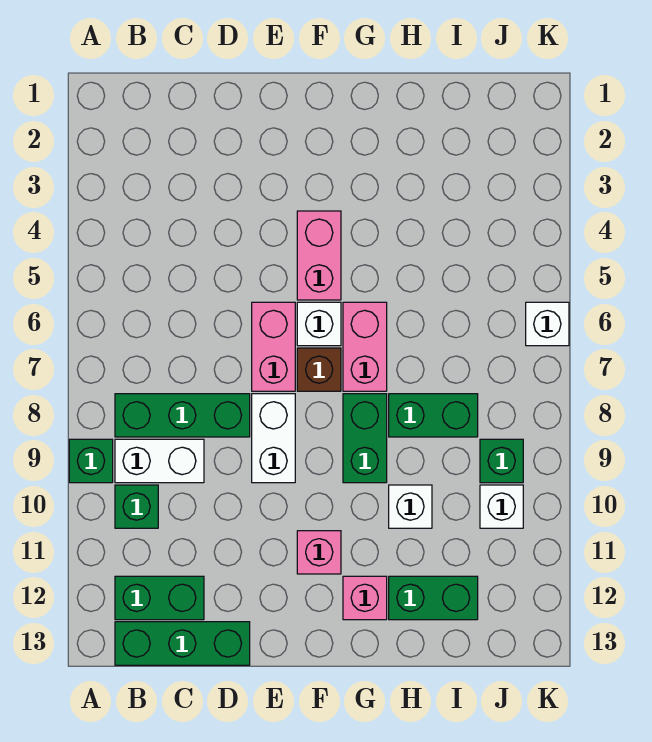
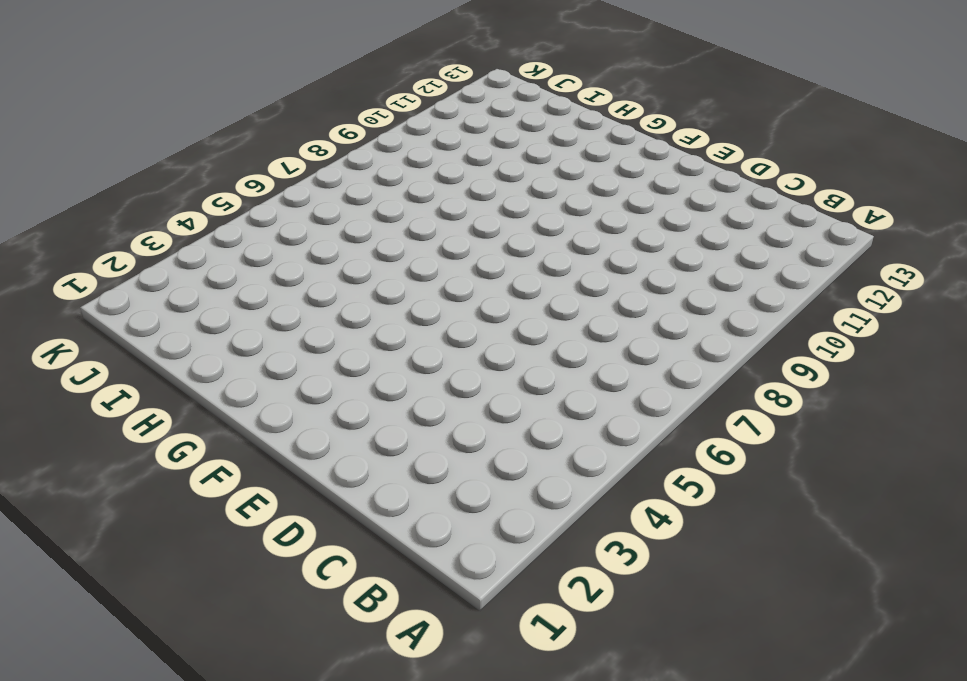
none -> green brick A9 level 1
none -> green brick B8:D8 level 1
none -> white brick B9:C9 level 1

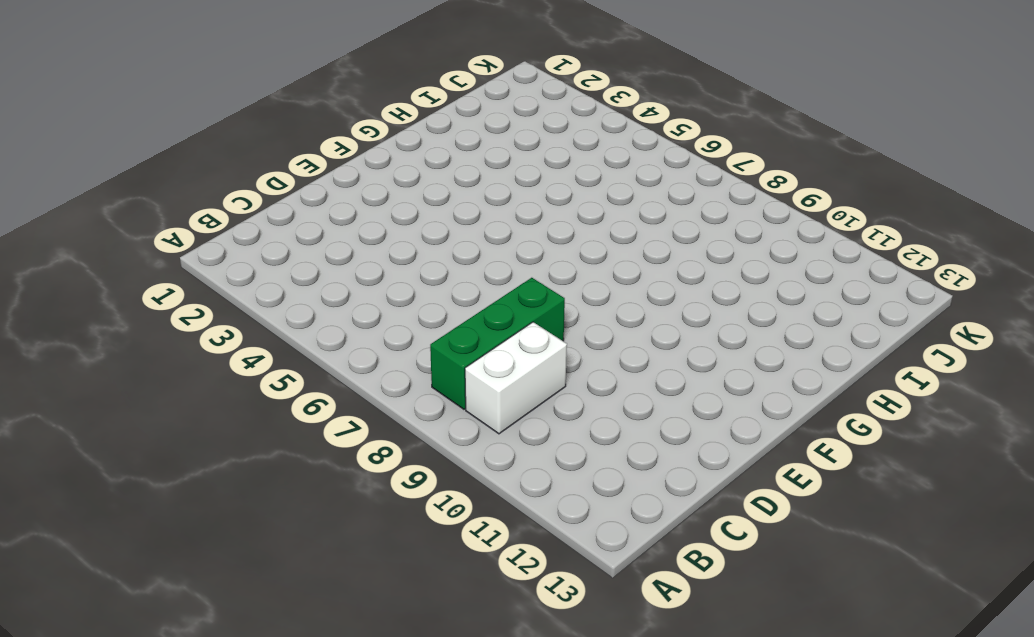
none -> green brick A9 level 1
none -> green brick B10 level 1
none -> green brick B12:C12 level 1

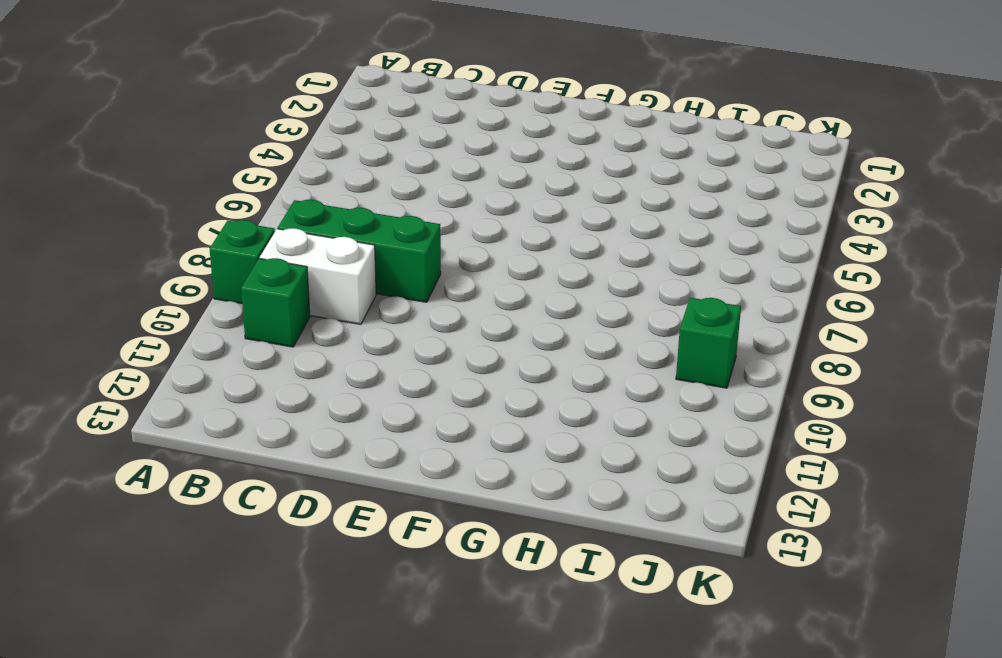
none -> green brick B12:C12 level 1
none -> green brick B13:D13 level 1
none -> pink brick E6:E7 level 1

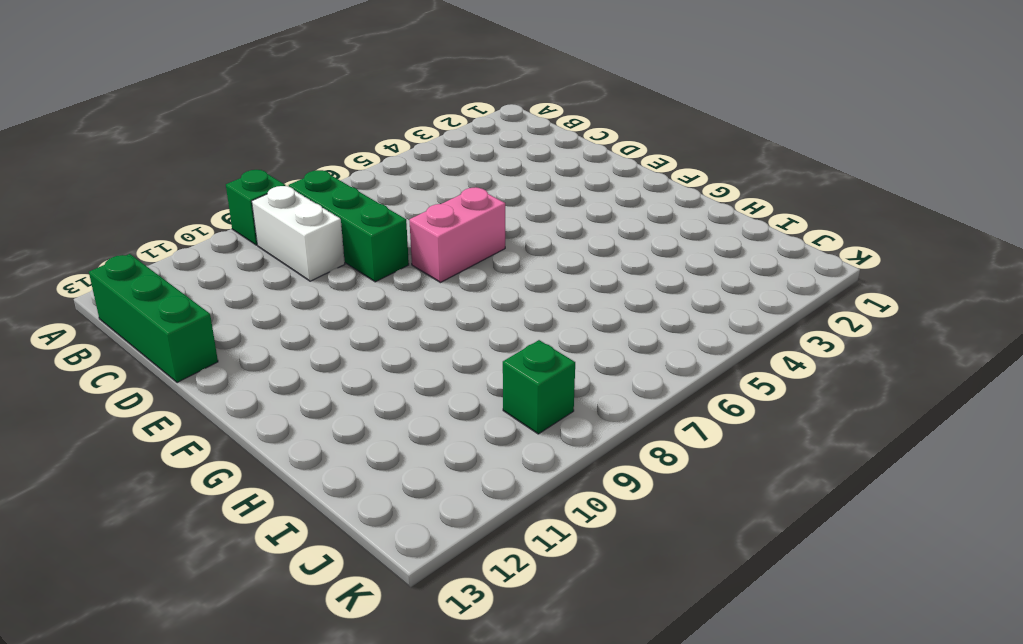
none -> green brick B10 level 1
none -> green brick B12:C12 level 1
none -> white brick E8:E9 level 1

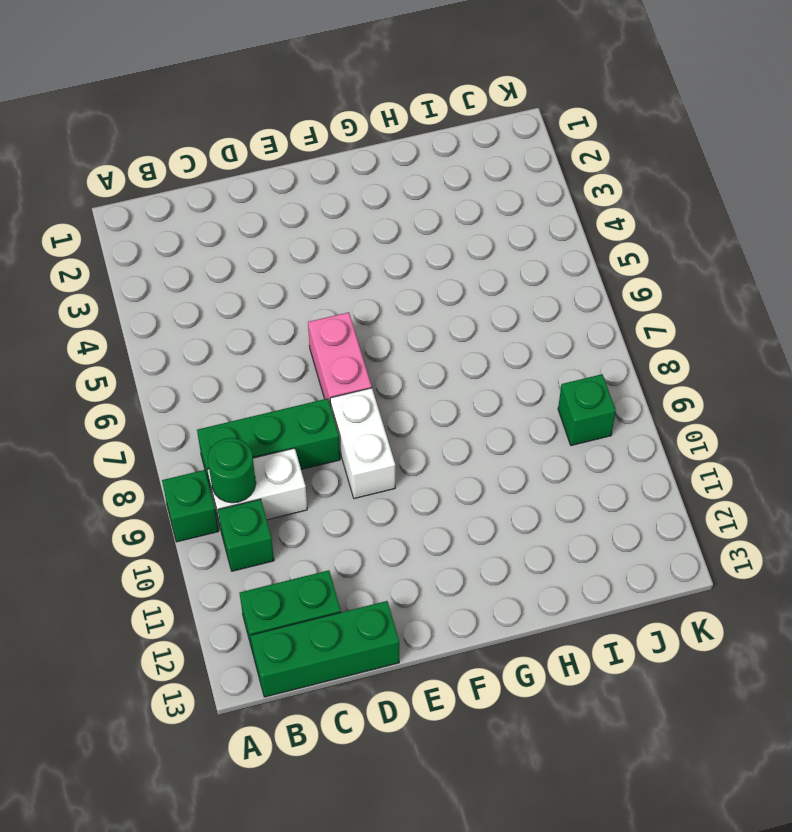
green round brick B9 level 2 -> none
none -> pink brick F4:F5 level 1
none -> white brick F6 level 1
none -> brown brick F7 level 1

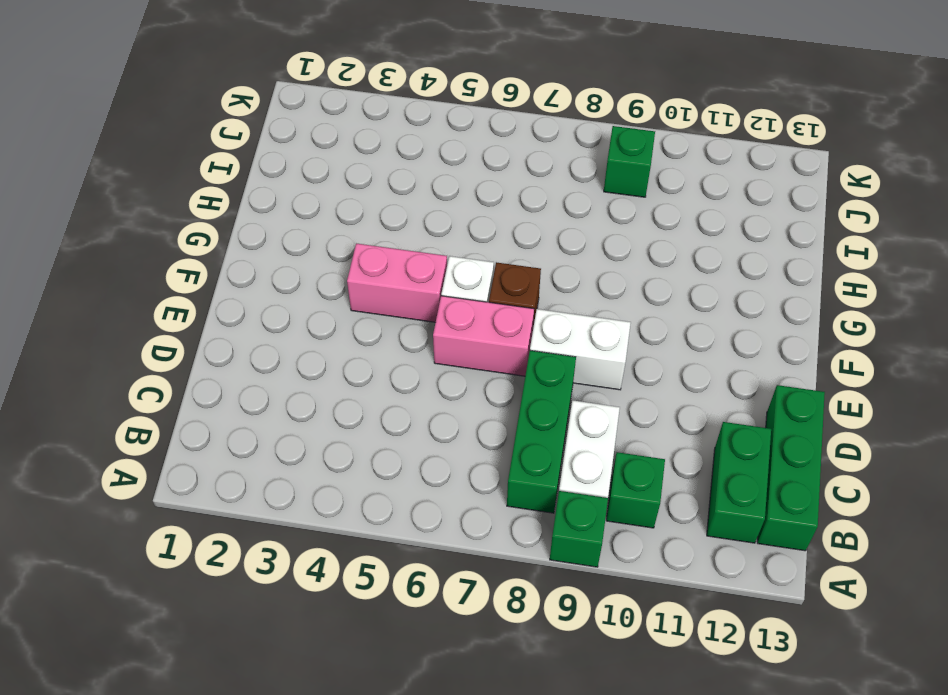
none -> pink brick F11 level 1
none -> pink brick G6:G7 level 1
none -> green brick G8:G9 level 1

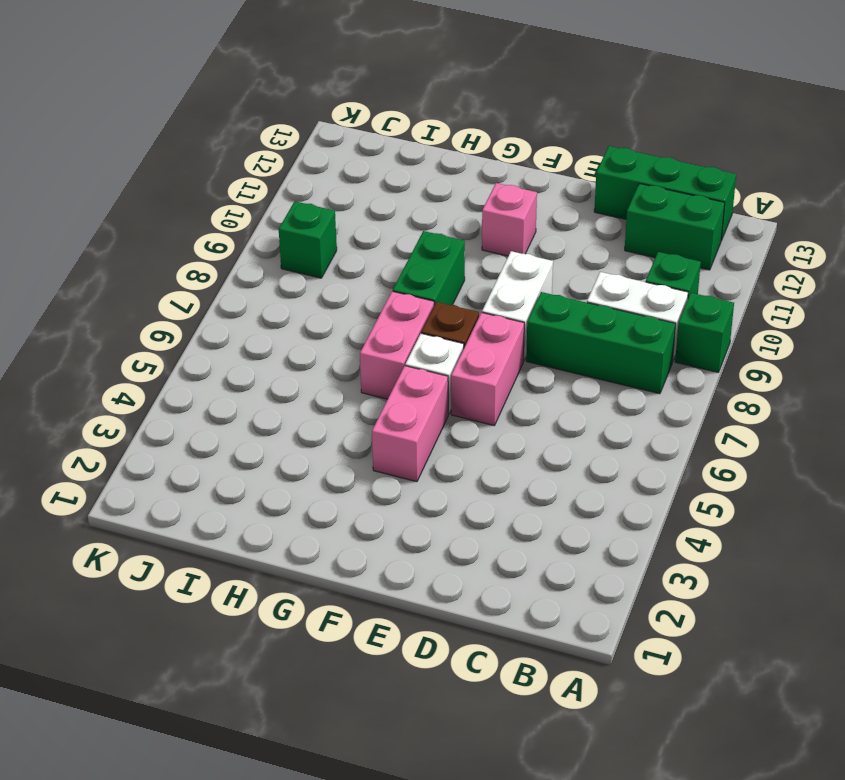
none -> pink brick G12 level 1
none -> green brick H8:I8 level 1
none -> white brick H10 level 1

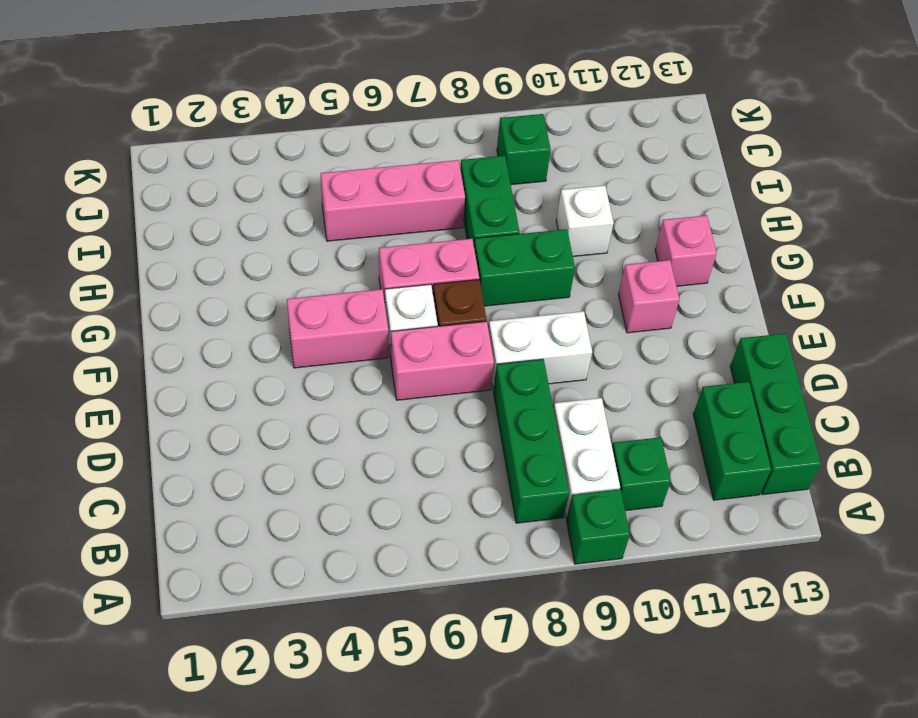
pink brick I5:I7 level 1 -> none
none -> green brick H12:I12 level 1
none -> white brick J10 level 1
none -> white brick K6 level 1

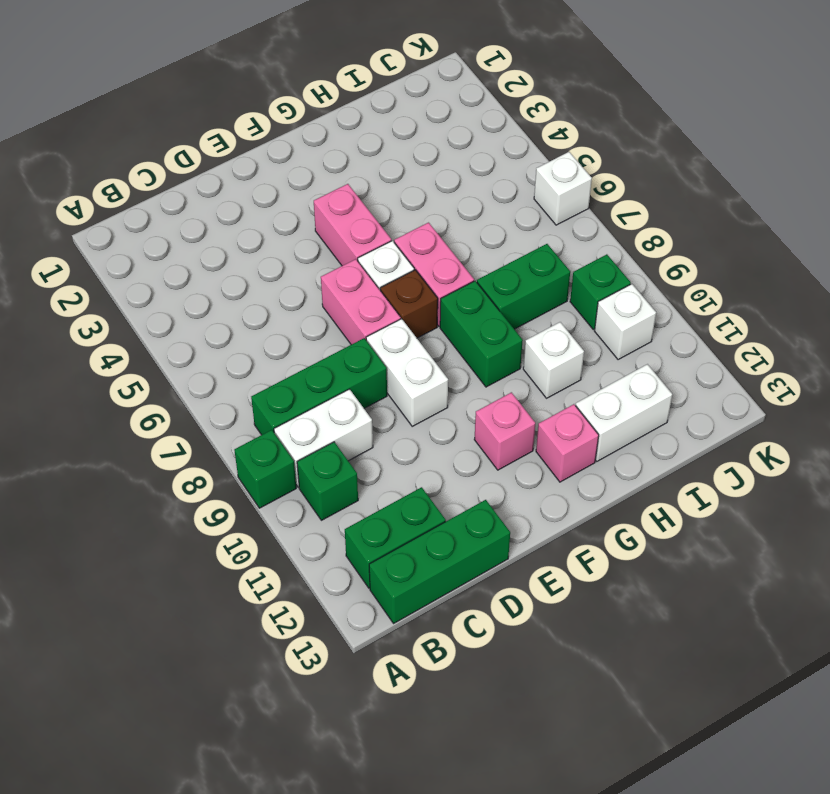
white brick H12:I12 level 1 -> green brick H12:I12 level 1

